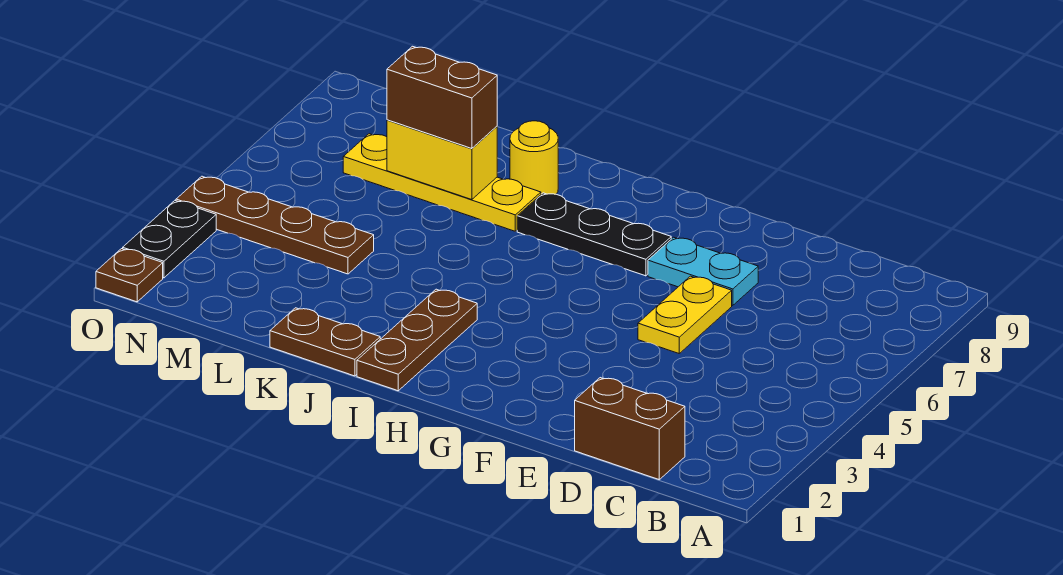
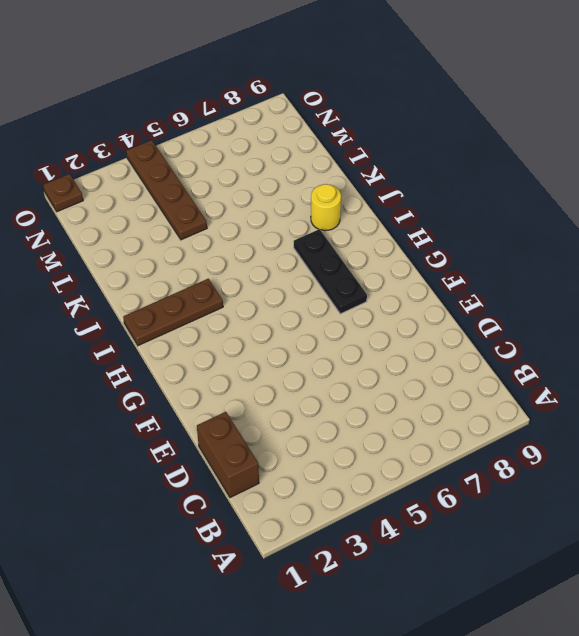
none -> yellow plate E5:E6 level 1
none -> cyan plate E7:F7 level 1
none -> brown plate J1:K1 level 1

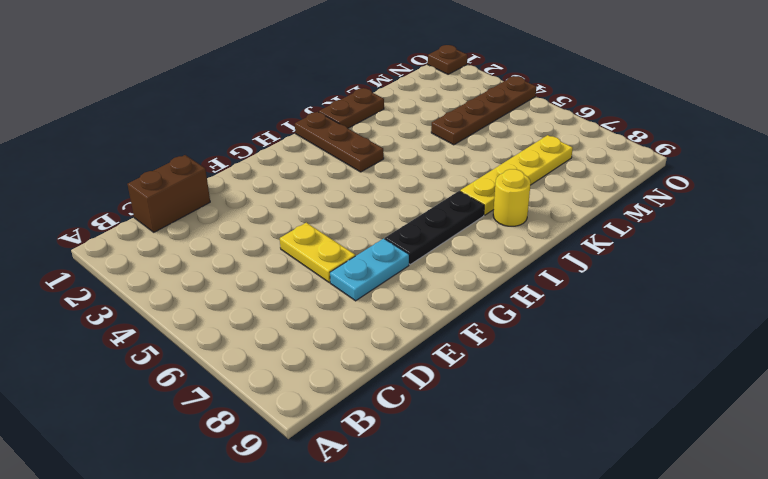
none -> black plate O2:O3 level 1
none -> yellow brick K7:L7 level 2
none -> brown brick K7:L7 level 3

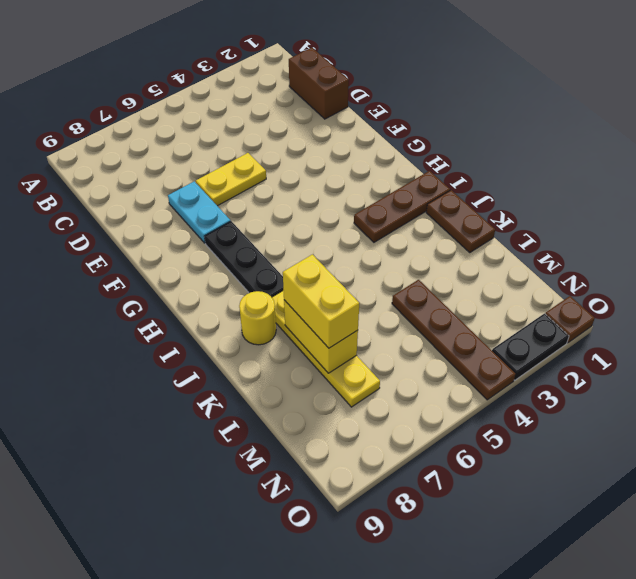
yellow brick K7:L7 level 3 -> brown brick K7:L7 level 3

